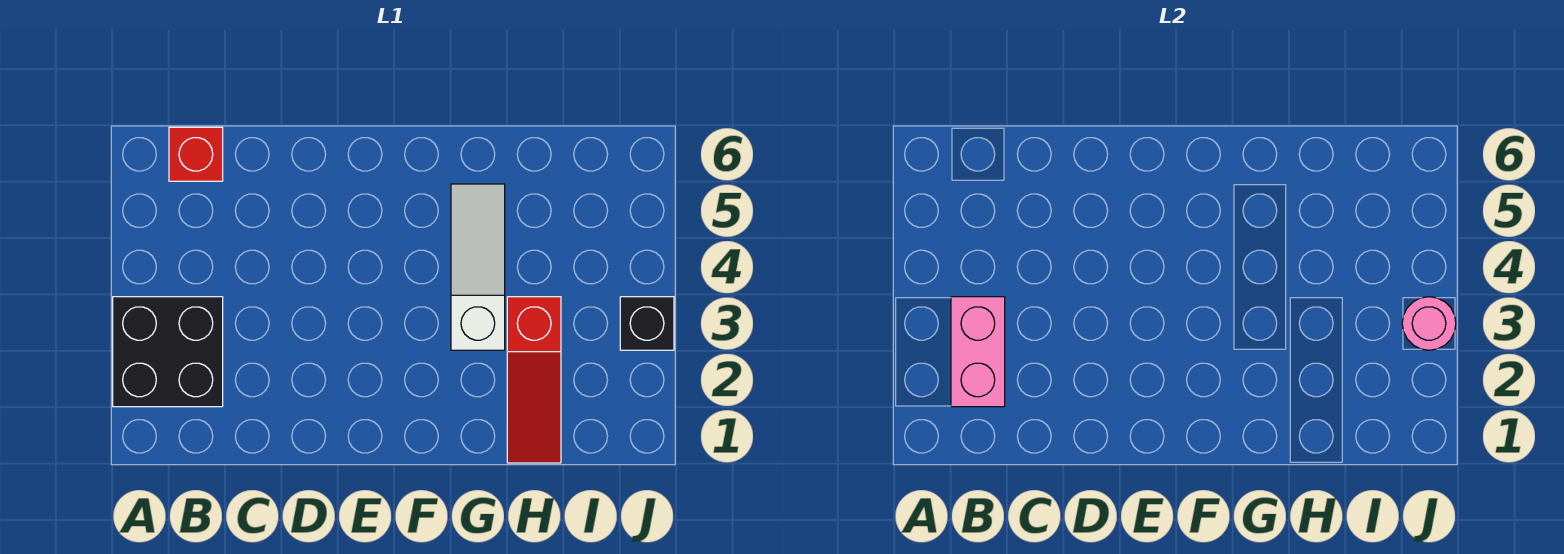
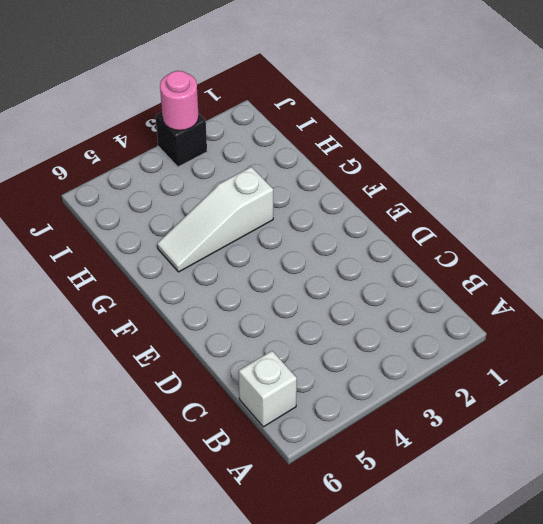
white brick B6 level 1 -> red brick B6 level 1
none -> black brick A2:B3 level 1
none -> red slope H1:H3 level 1 top 3

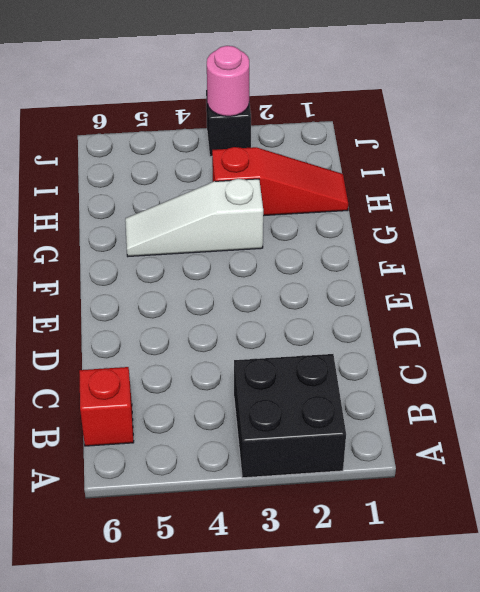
none -> pink brick B2:B3 level 2

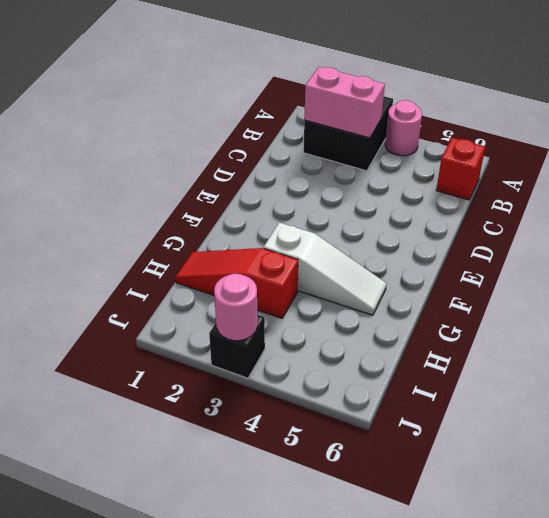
pink round brick A4 level 1 -> none

